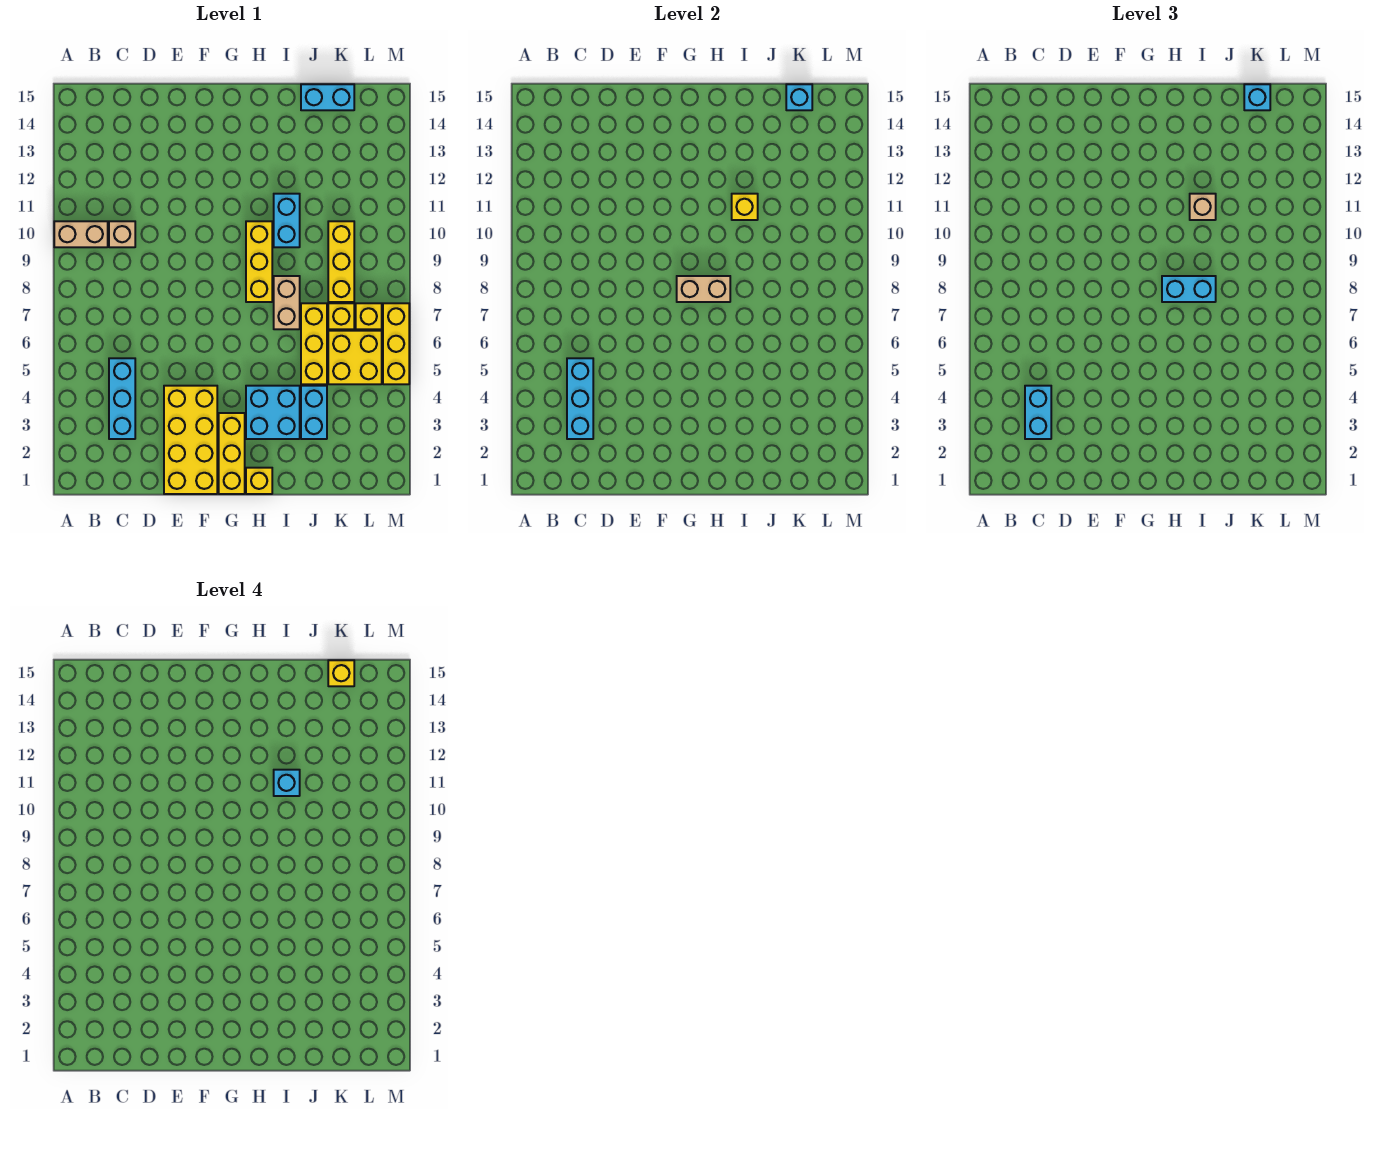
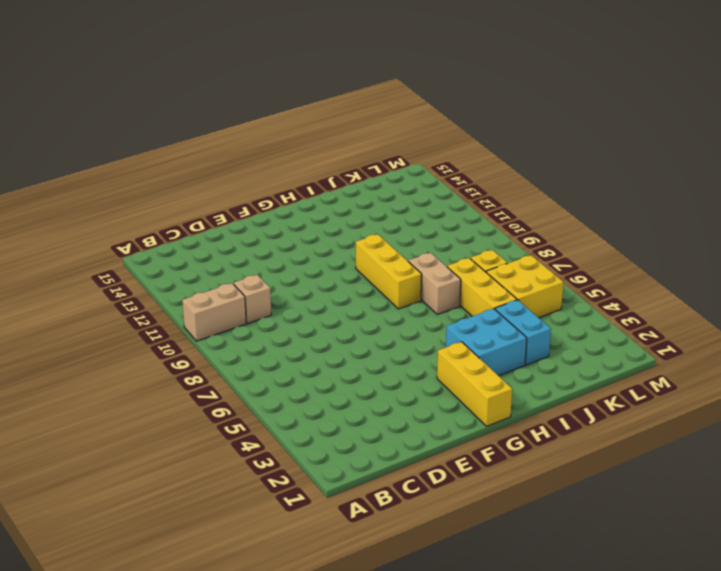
none -> cyan brick C3:C5 level 1
none -> yellow brick E1:F4 level 1
none -> yellow brick H1 level 1

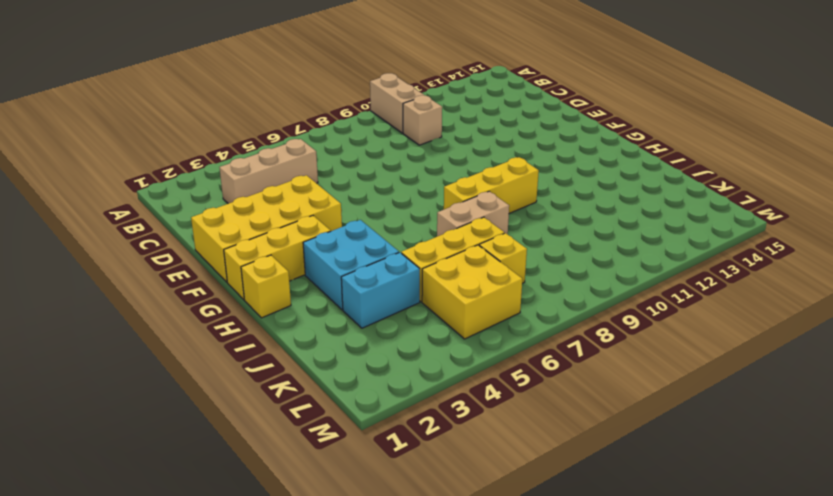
tan brick C3:C5 level 1 -> cyan brick C3:C5 level 1
none -> cyan brick I10:I11 level 1
none -> cyan brick J15:K15 level 1
none -> yellow brick K8:K10 level 1

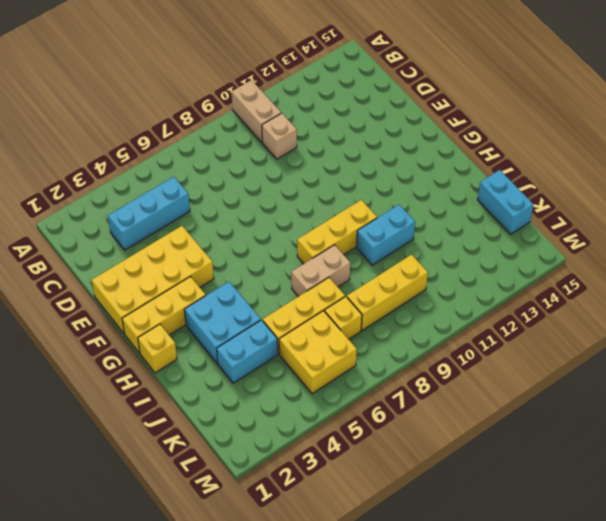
none -> yellow brick L7 level 1
none -> yellow brick M5:M7 level 1
none -> cyan brick C3:C5 level 2

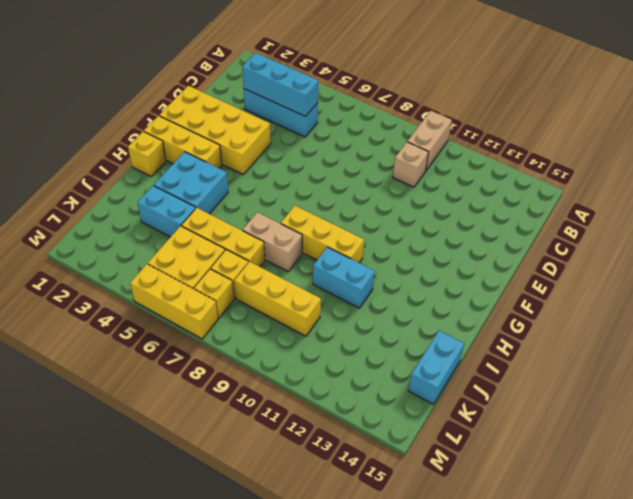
none -> tan brick G8:H8 level 2
none -> yellow brick I11 level 2
none -> cyan brick K15 level 2

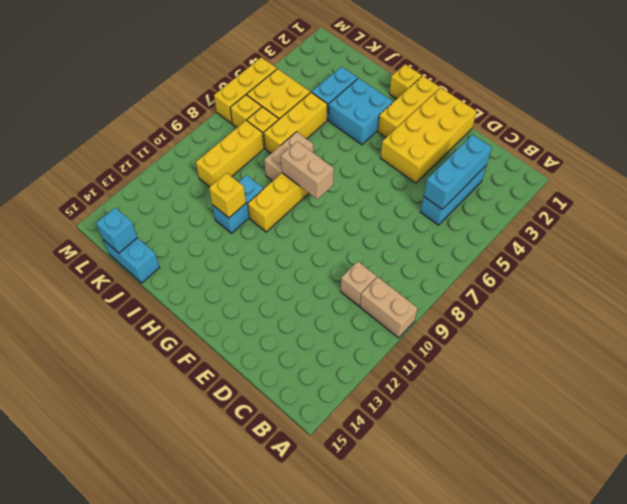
none -> cyan brick C3:C4 level 3
none -> cyan brick H8:I8 level 3
none -> tan brick I11 level 3

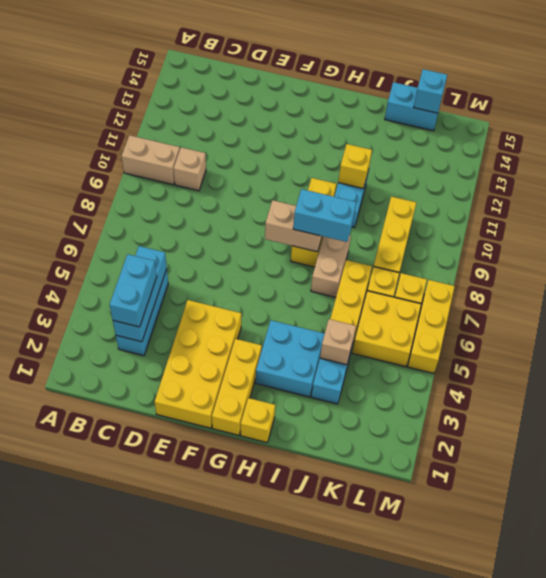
tan brick J4 level 2 -> tan brick I11 level 3
none -> cyan brick K15 level 3
none -> cyan brick I11 level 4
none -> yellow brick K15 level 4

